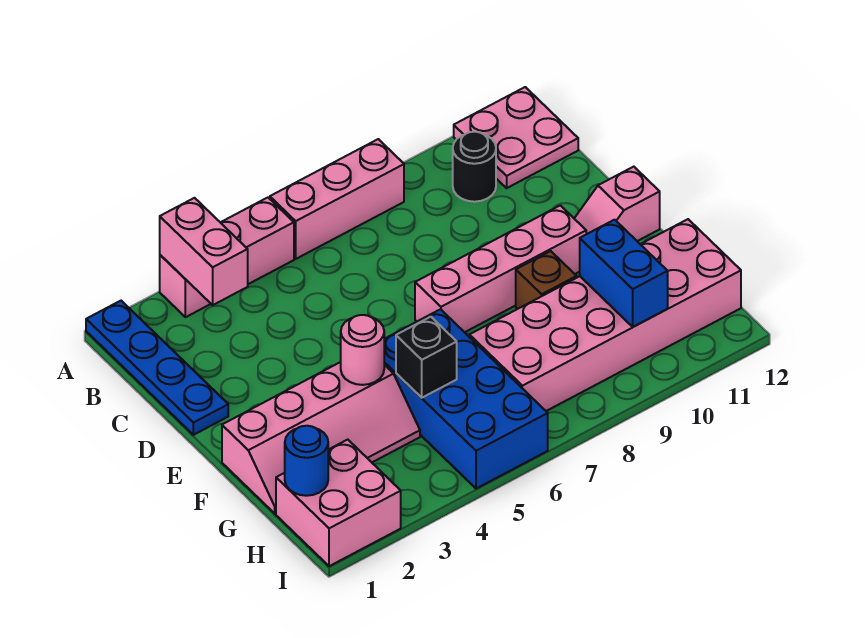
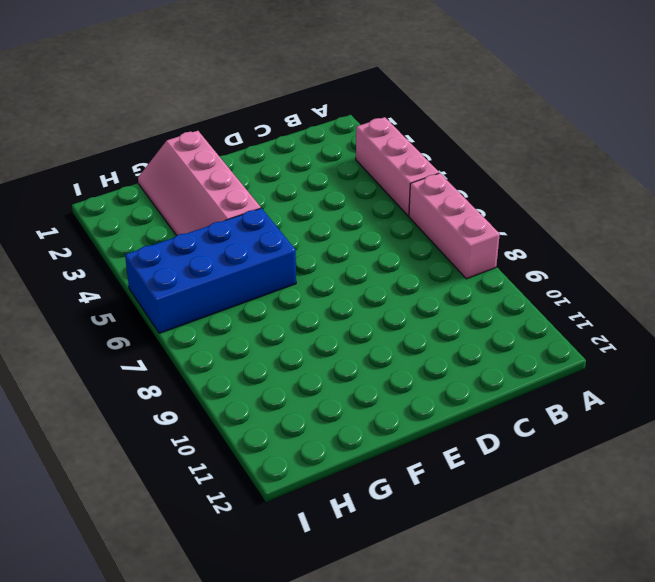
none -> blue plate A1:D1 level 1
none -> pink plate A11:B12 level 1
none -> black round brick B10 level 1

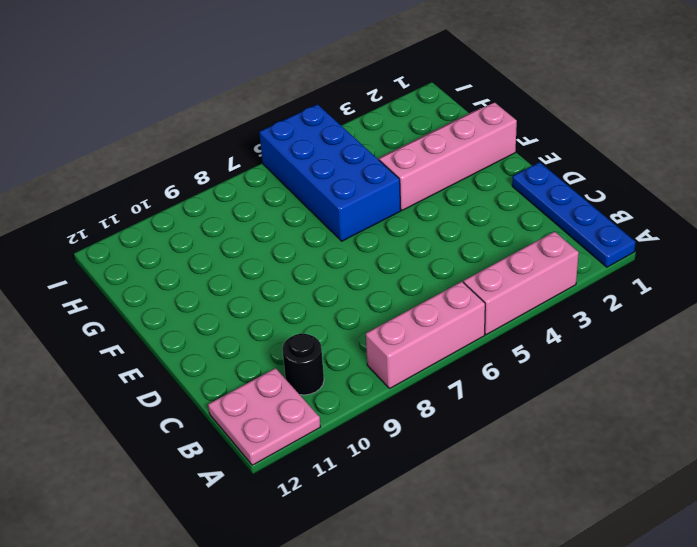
none -> pink brick E7:E10 level 1
none -> pink slope E11:E12 level 1 top 12
none -> brown brick F9 level 1

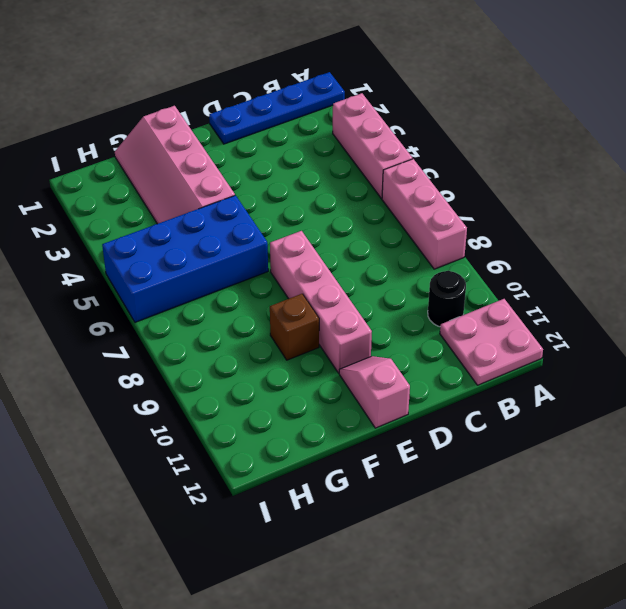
none -> pink brick G7:H12 level 1
none -> pink brick H1:I2 level 1
none -> pink brick A3:B3 level 2

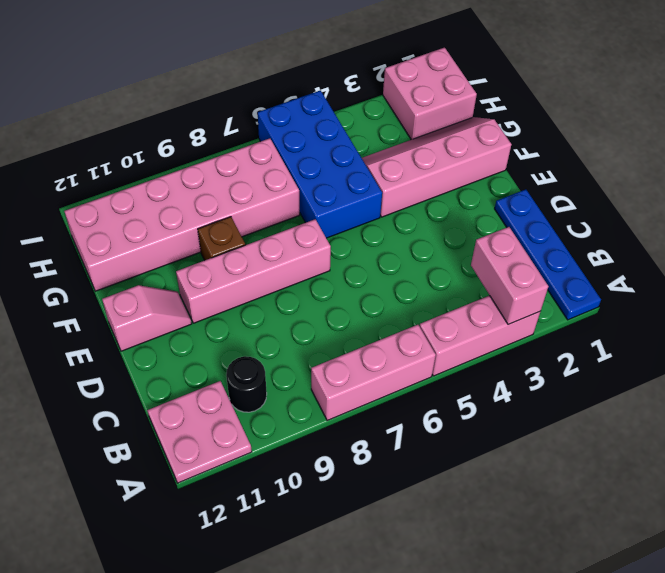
none -> pink round brick F4 level 2
none -> black brick G5 level 2
none -> blue brick G10:H10 level 2

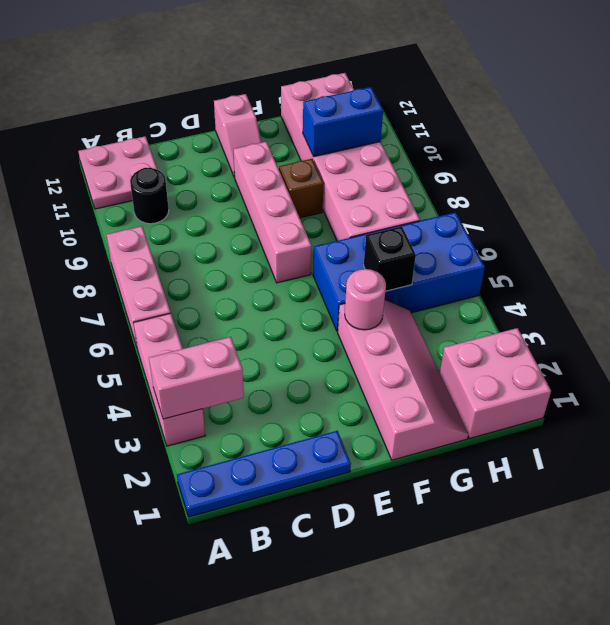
none -> blue round brick H1 level 2

